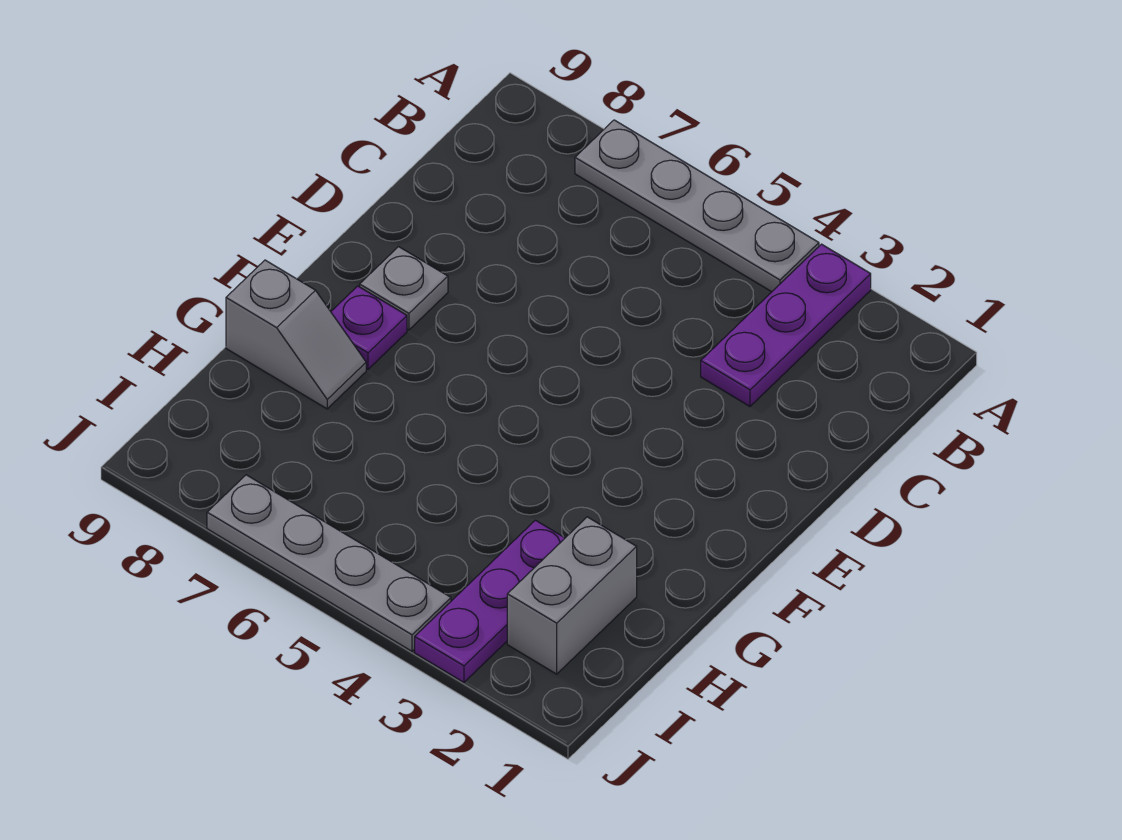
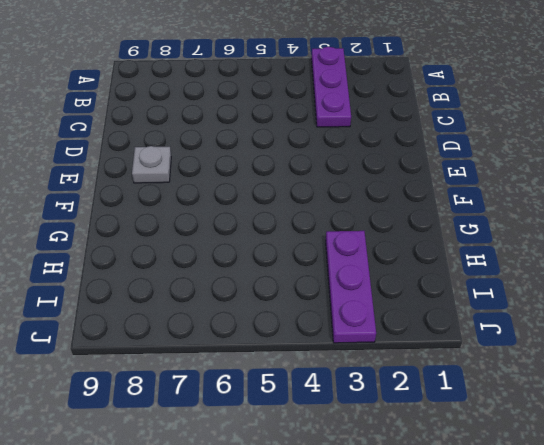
none -> grey plate A4:A7 level 1
none -> purple plate F8 level 1

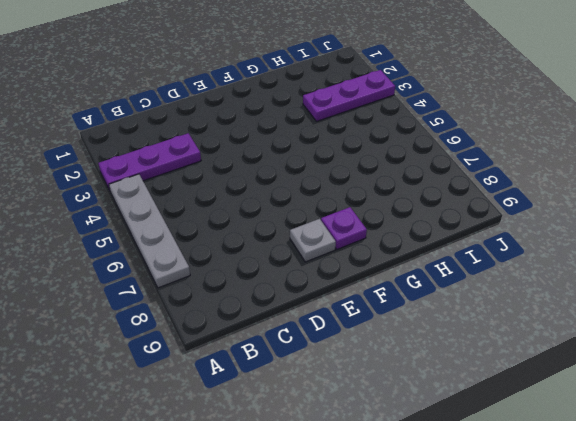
none -> grey slope G8:G9 level 1 top 9
none -> grey brick H2:I2 level 1

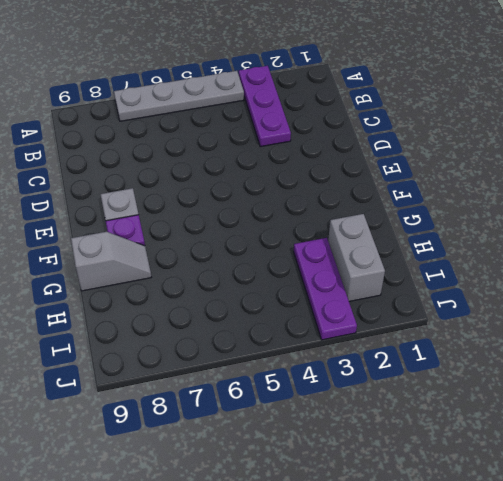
none -> grey plate J4:J7 level 1

